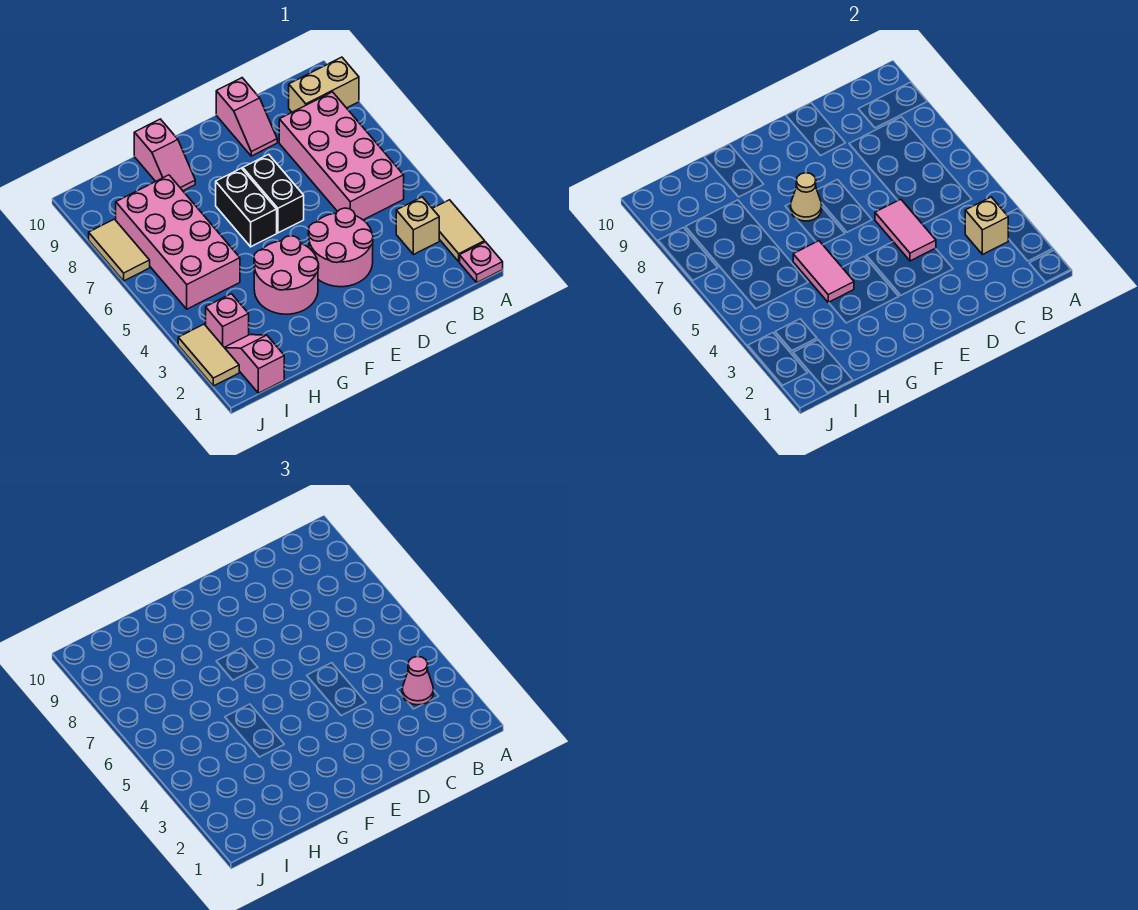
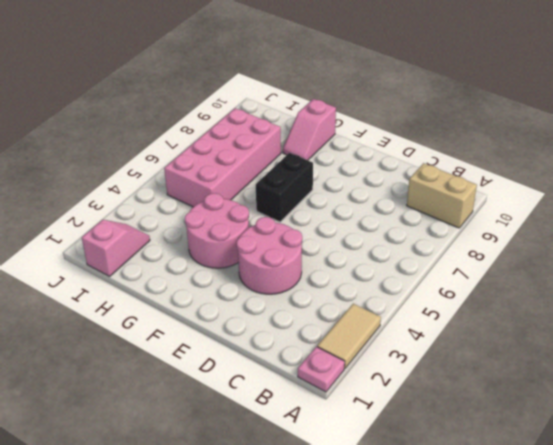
none -> tan brick B3 level 1
none -> pink brick B5:C8 level 1
none -> pink slope D9:D10 level 1 top 10

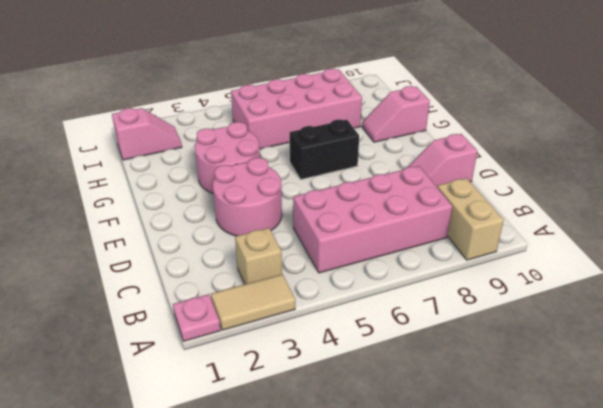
none -> black brick E6:E7 level 1
none -> pink brick I3 level 1
none -> tan tile J2:J3 level 1

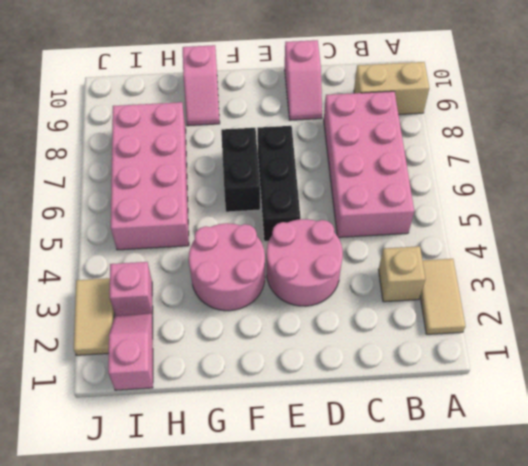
black brick E5:E7 level 1 -> black brick E6:E7 level 1
none -> pink plate A1 level 1
none -> tan tile J7:J8 level 1
none -> tan brick B3 level 2

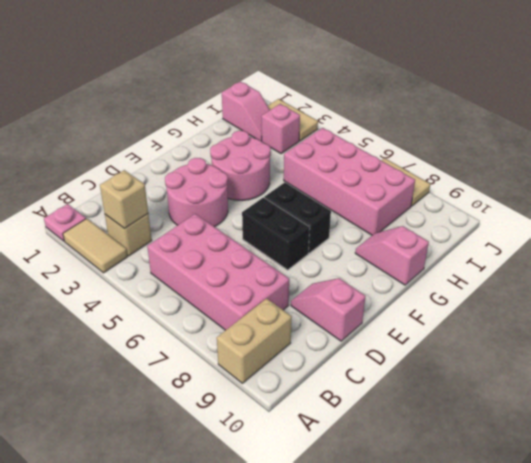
none -> pink tile D4:D5 level 2
none -> tan cone F7 level 2
none -> pink tile G4:G5 level 2

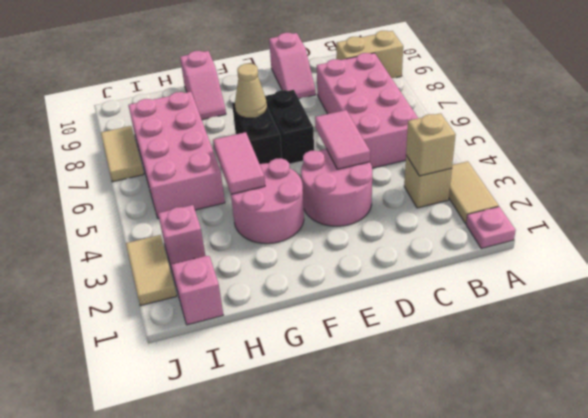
none -> pink cone B3 level 3

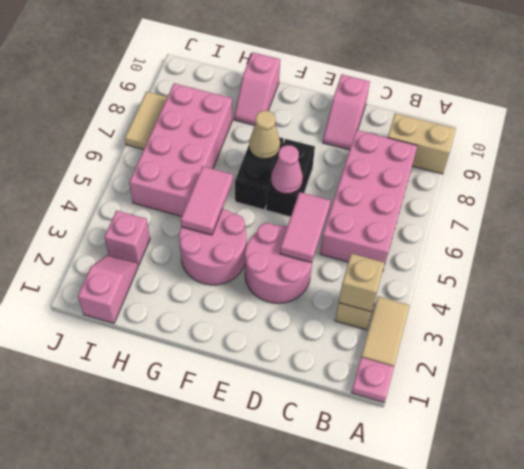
pink cone E6 level 2 -> pink cone B3 level 3
none -> tan tile J2:J3 level 1

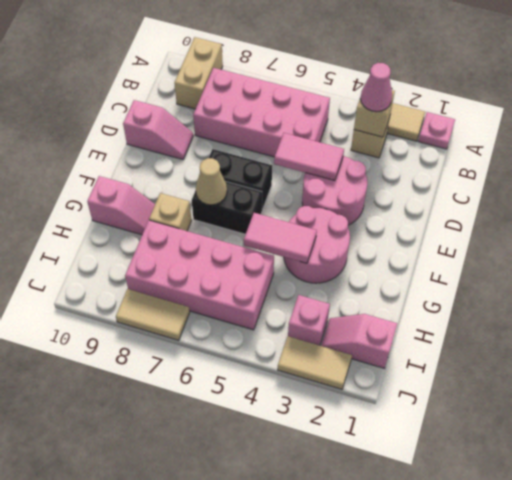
tan brick G8 level 1 -> none

